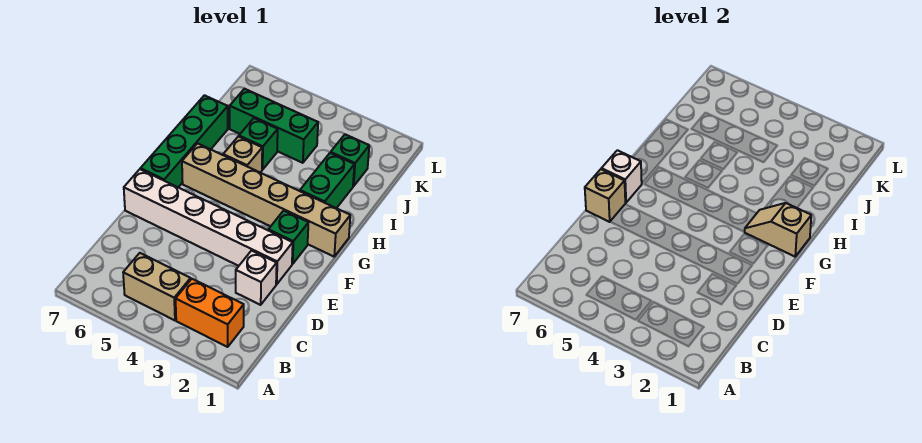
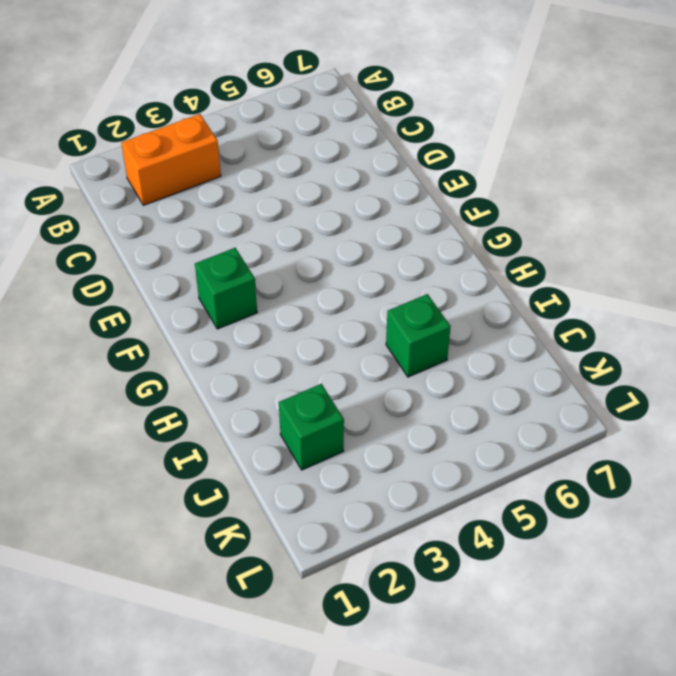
none -> tan brick B4:B5 level 1
none -> white brick D2 level 1
none -> white brick E2:E7 level 1

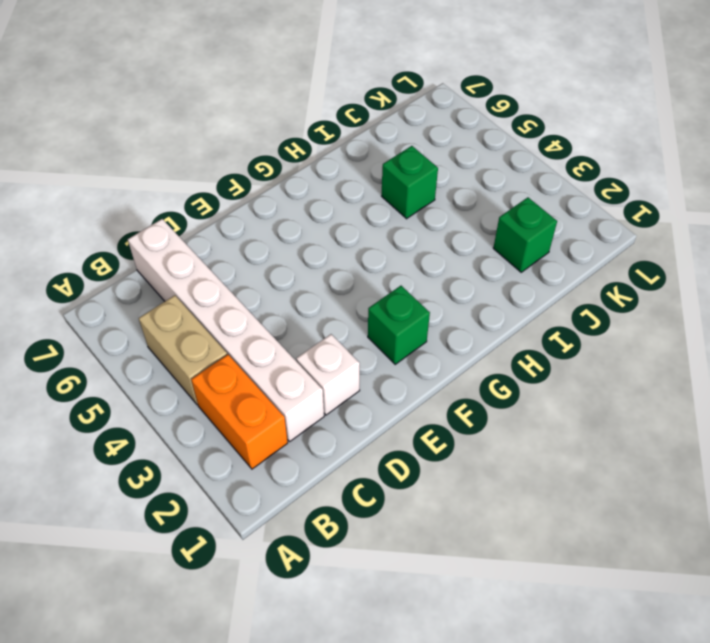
white brick C2:C7 level 1 -> white brick E2:E7 level 1
none -> green brick F7:I7 level 1
none -> tan brick G1:G6 level 1
none -> green brick H2:I2 level 1

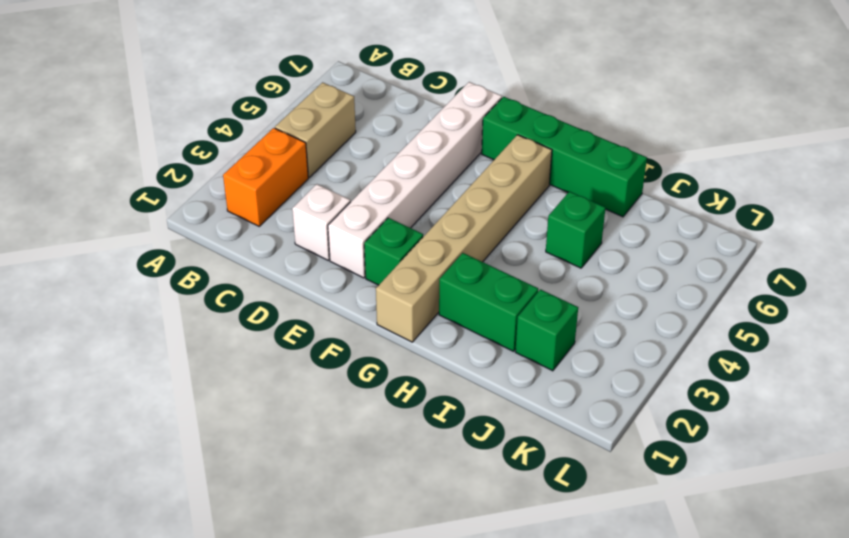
none -> tan brick H5 level 1
none -> green brick J4:J6 level 1
none -> tan brick E7 level 2

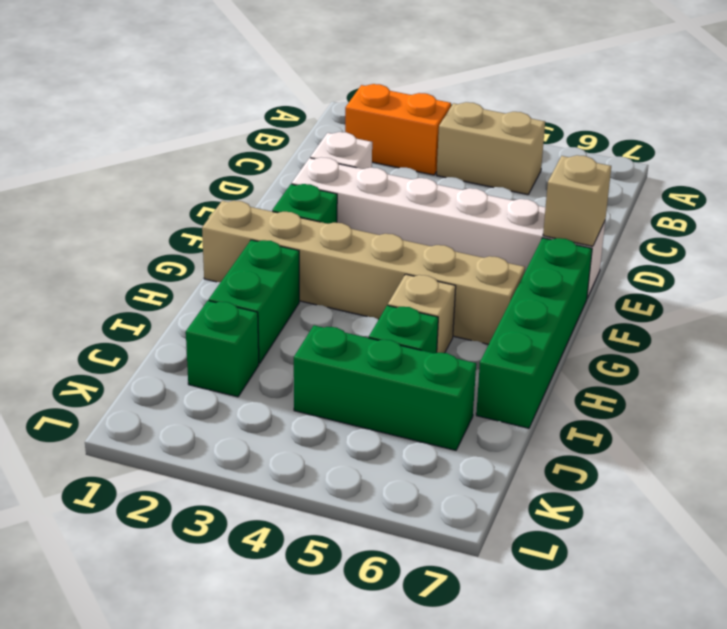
none -> white brick F7 level 2
none -> tan slope G1:G2 level 2 top 1

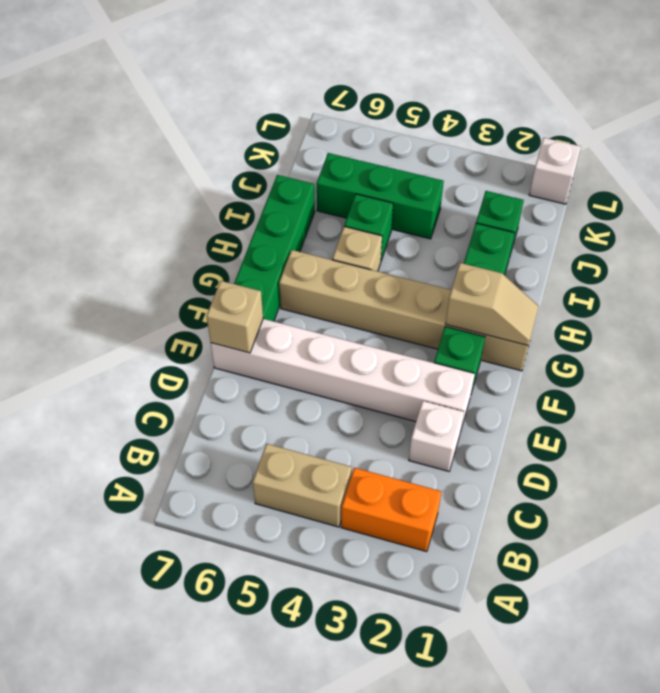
tan slope G1:G2 level 2 top 2 -> tan slope G1:G2 level 2 top 1
white brick L1 level 1 -> white brick F7 level 2

